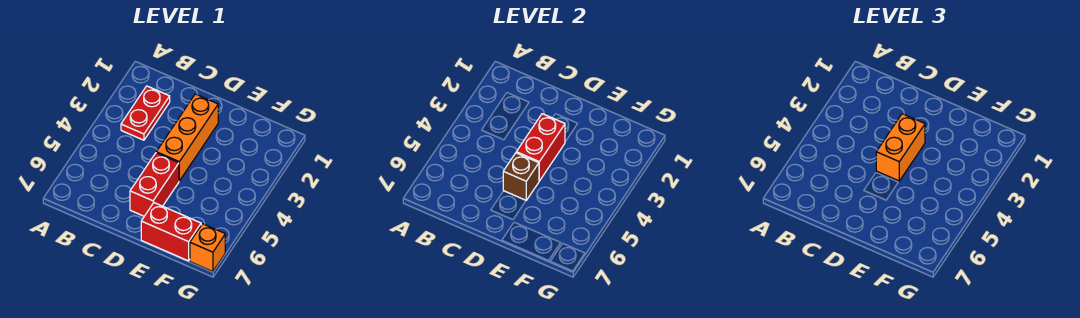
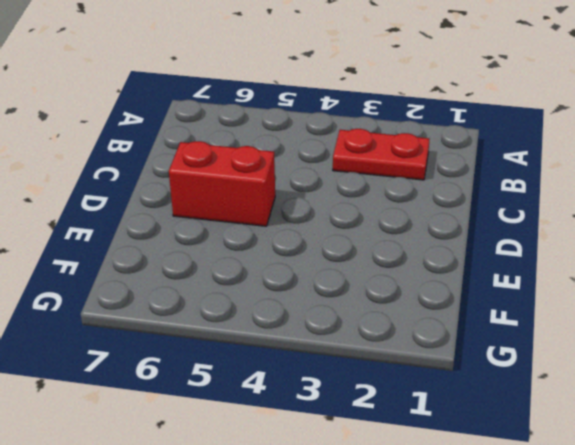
none -> orange brick D2:D4 level 1
none -> red brick E7:F7 level 1

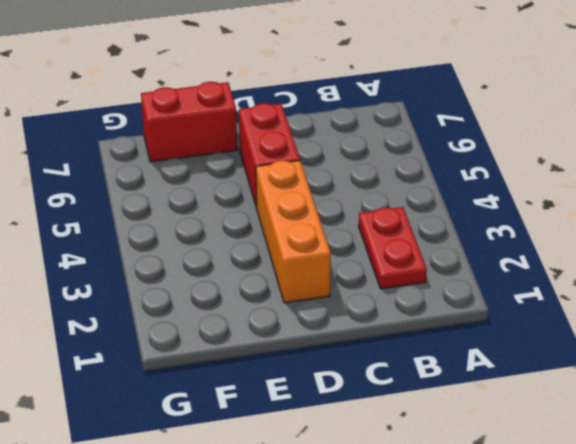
none -> orange brick G7 level 1
none -> red brick D3:D4 level 2

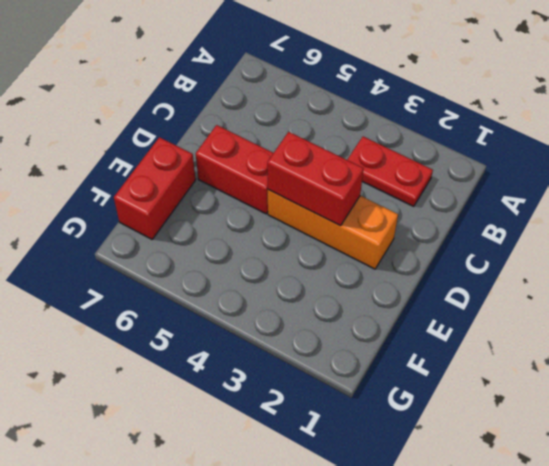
none -> orange brick G7 level 1
none -> brown brick D5 level 2

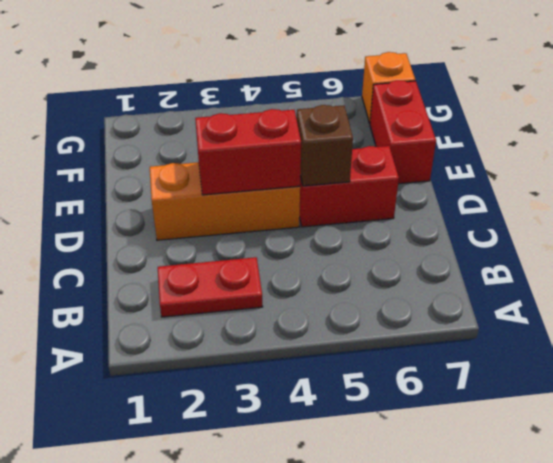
none -> orange brick D3:D4 level 3

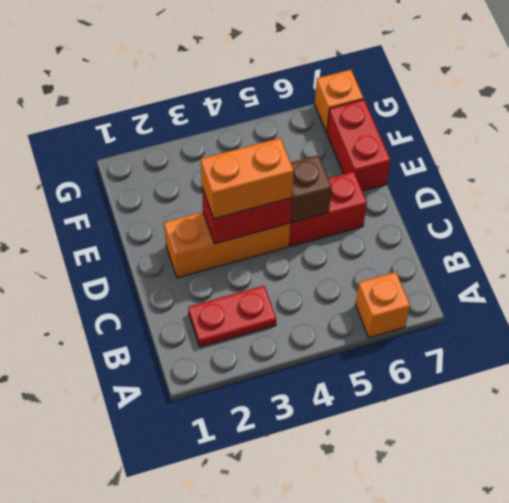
orange brick A6 level 1 -> none

